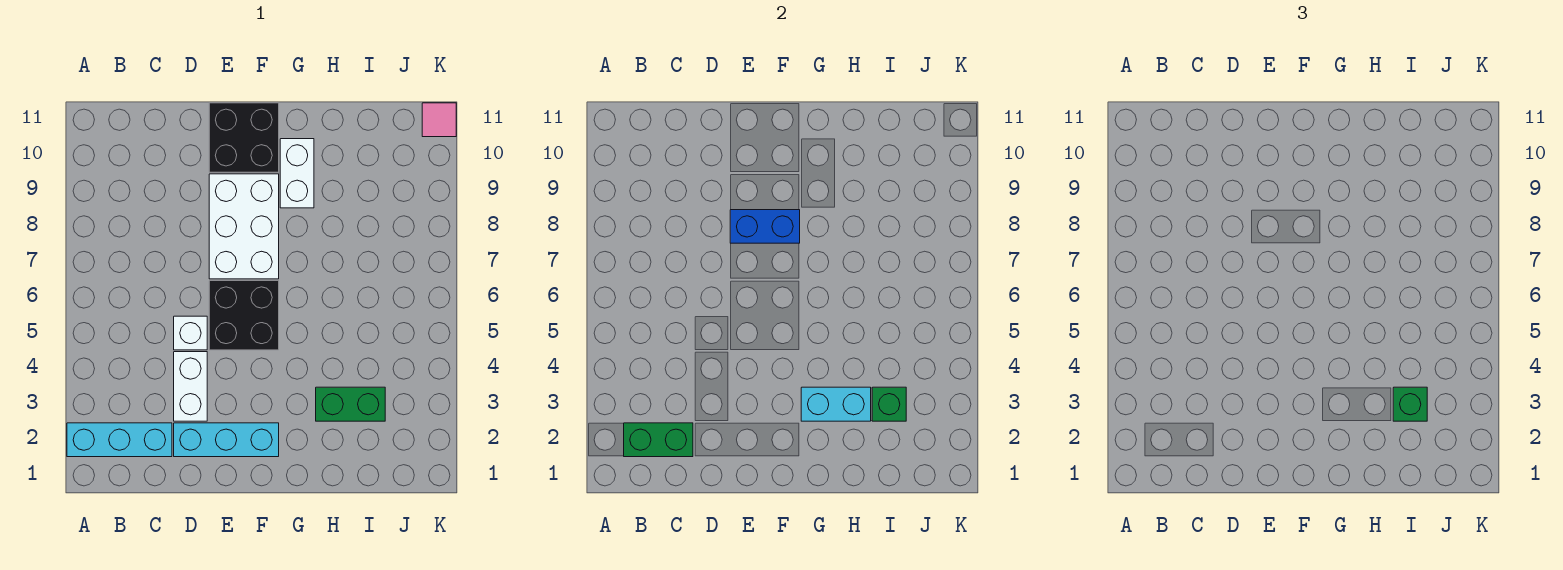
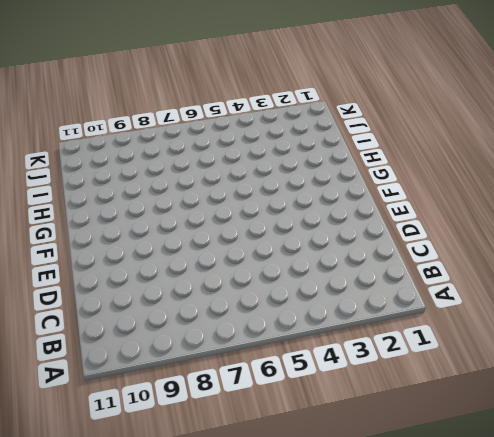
none -> cyan brick A2:C2 level 1
none -> cyan brick D2:F2 level 1
none -> white brick D3:D4 level 1

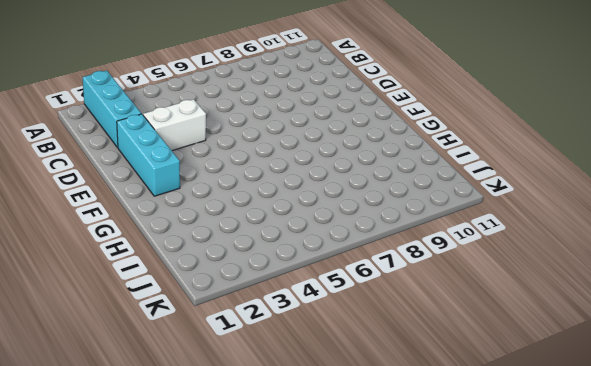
none -> white brick D5 level 1
none -> black brick E5:F6 level 1
none -> white brick E7:F9 level 1

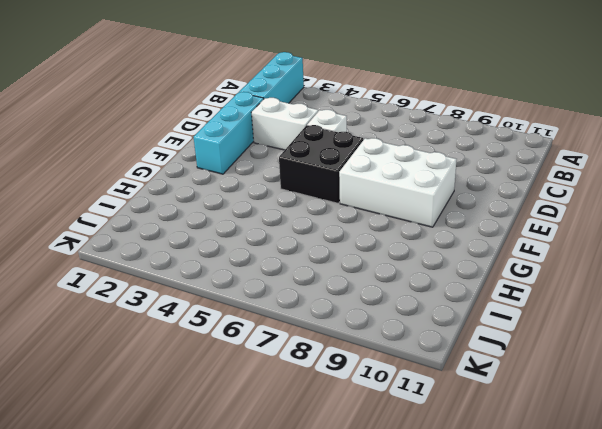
none -> black brick E10:F11 level 1
none -> white brick G9:G10 level 1
none -> green brick H3:I3 level 1

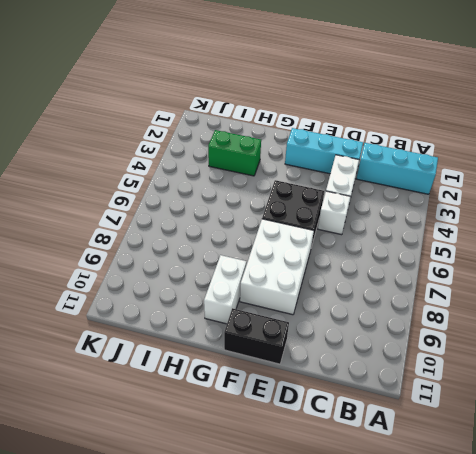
black brick E11:F11 level 1 -> black brick E10:F11 level 1
none -> pink tile K11 level 1
none -> green brick B2:C2 level 2
none -> blue brick E8:F8 level 2

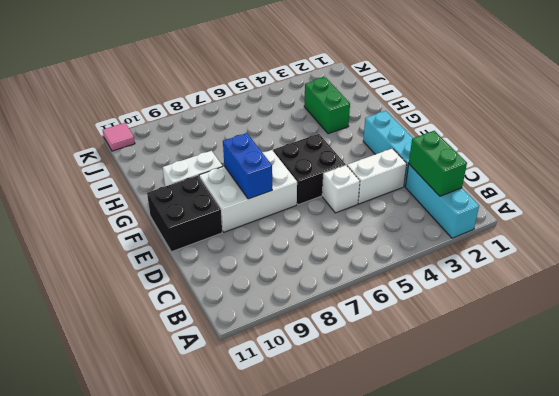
none -> cyan brick G3:H3 level 2
none -> green brick I3 level 2
none -> green brick I3 level 3

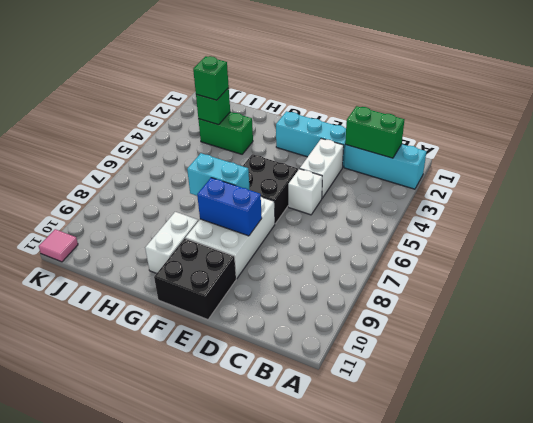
cyan brick F7:G7 level 2 -> cyan brick G3:H3 level 2

